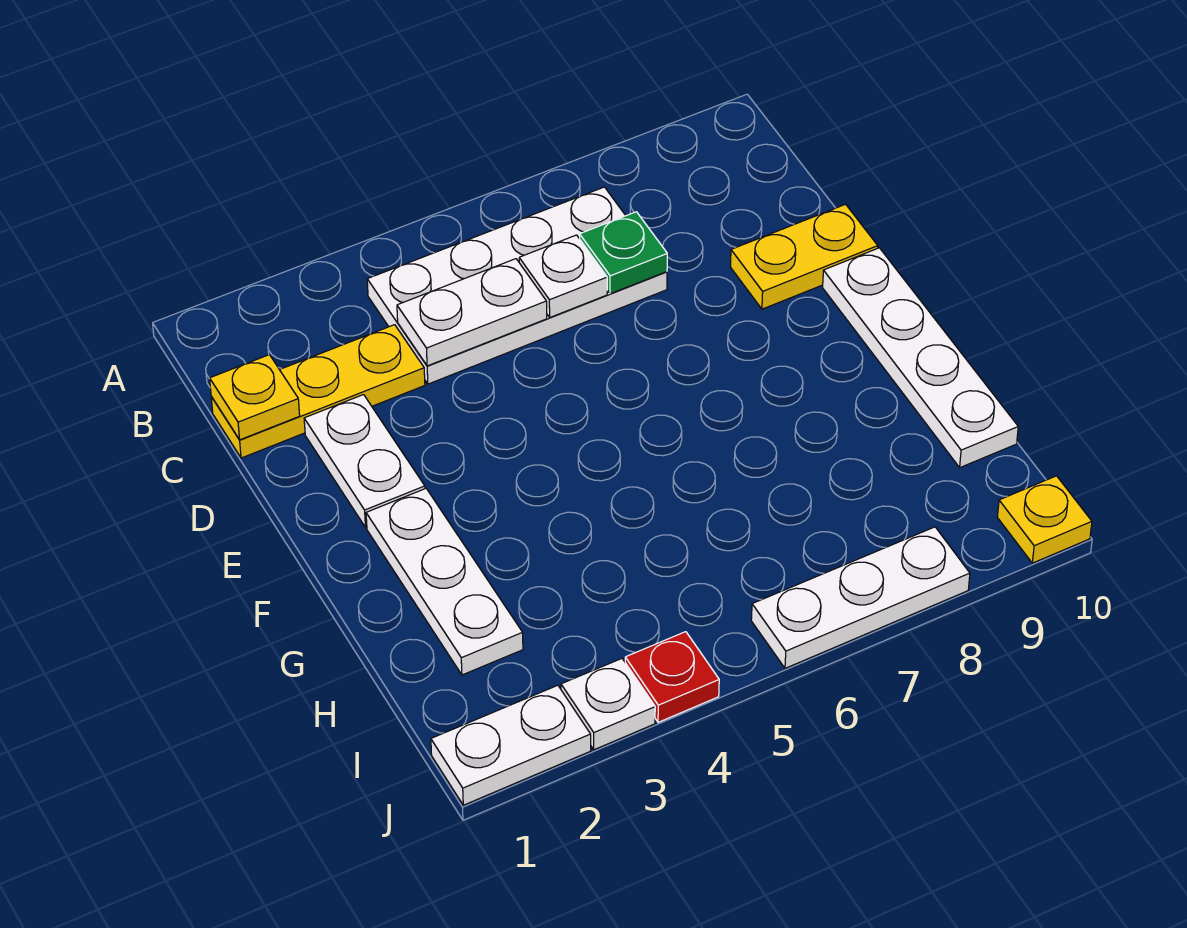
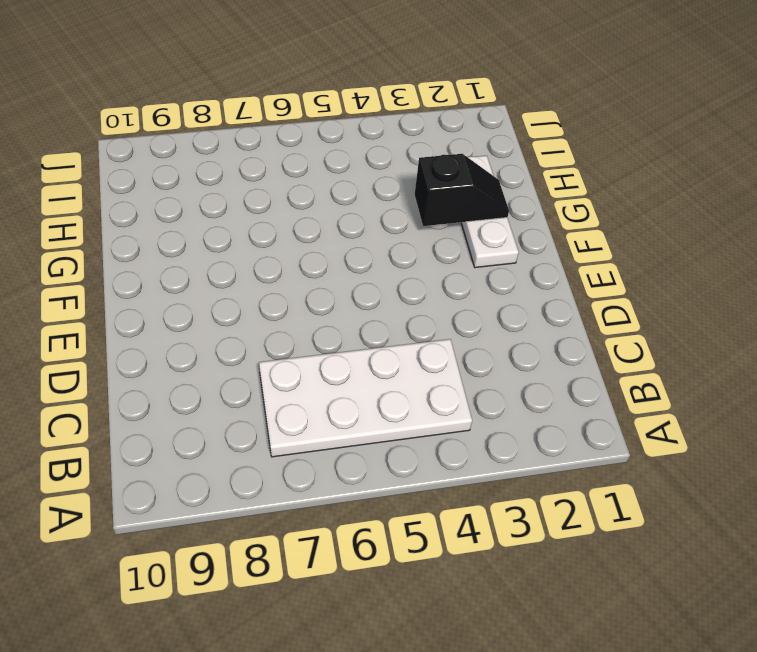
black slope G2:G3 level 2 top 3 -> none
none -> yellow plate C1:C3 level 1
none -> white plate D2:E2 level 1
none -> yellow plate D9:D10 level 1

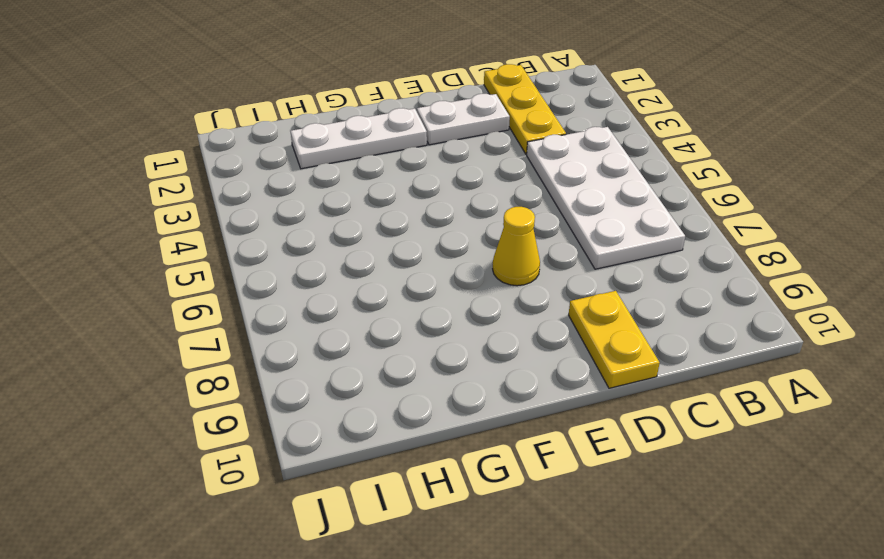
yellow cone E7 level 1 -> none
none -> white plate E10:H10 level 1
none -> white plate J1:J2 level 1
none -> white plate J3 level 1

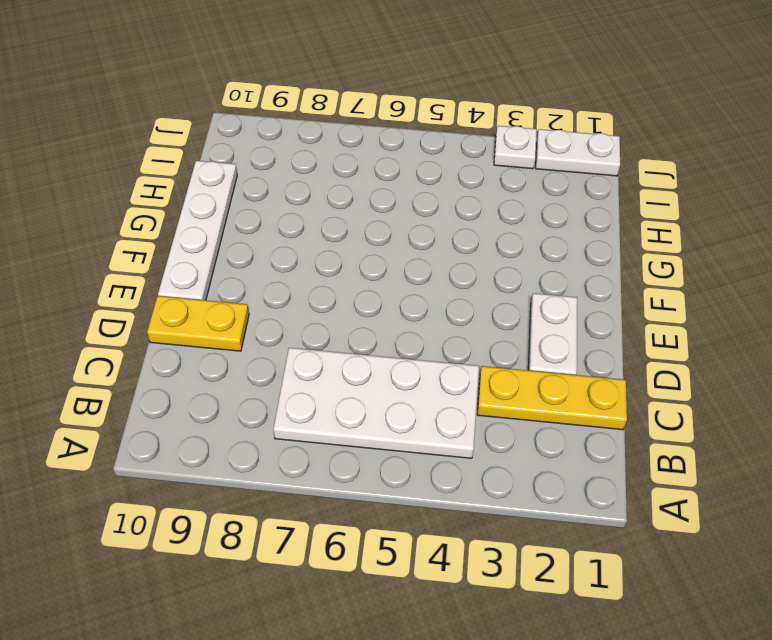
none -> white plate F2:H2 level 1
none -> red plate J4 level 1
none -> white plate J6:J8 level 1

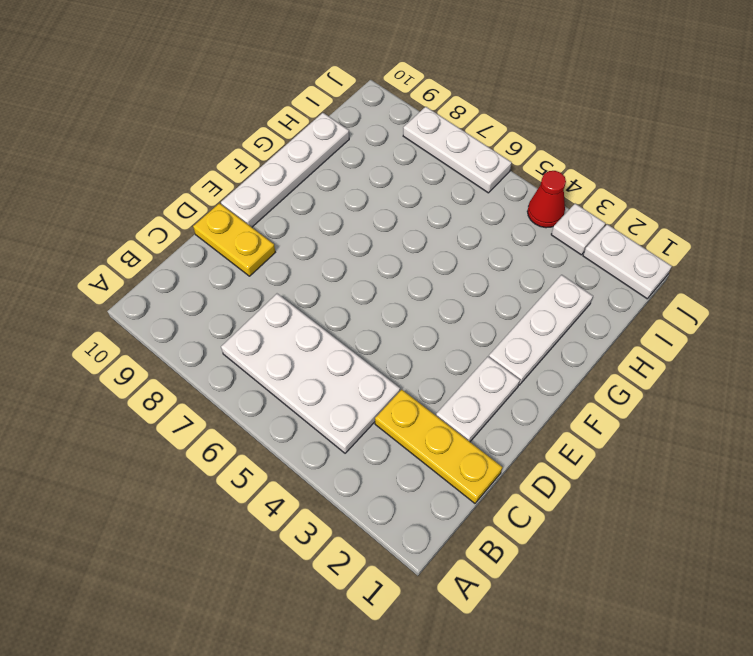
red cone J4 level 1 -> red plate J4 level 1
none -> yellow plate J10 level 1
none -> yellow plate C1 level 2
none -> white plate C4:C5 level 2

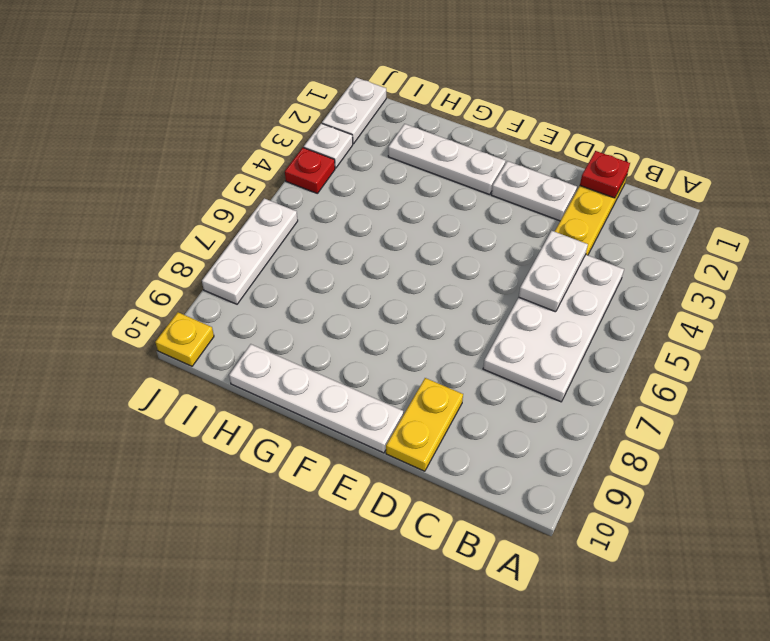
red plate C1 level 2 -> yellow plate C1 level 2
none -> white plate C6 level 2
none -> green plate C7 level 2

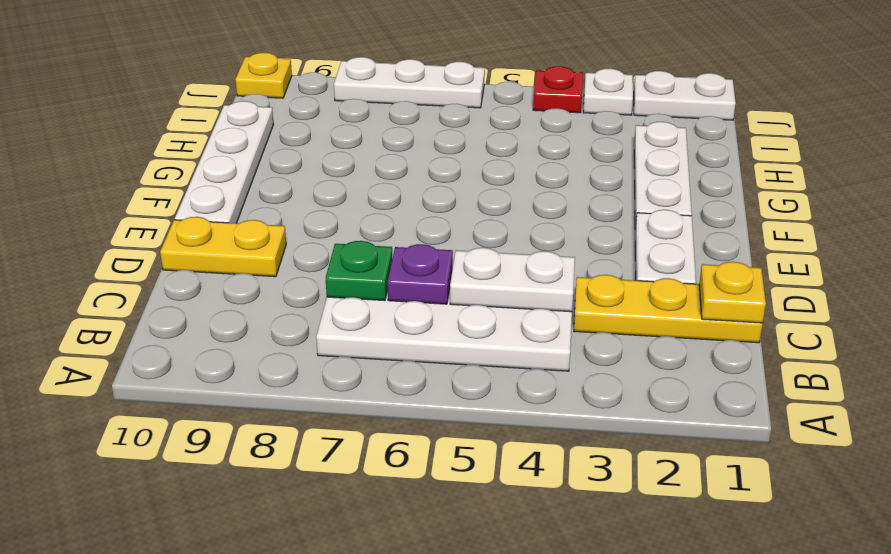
purple plate C6 level 2 -> white plate C6 level 2

